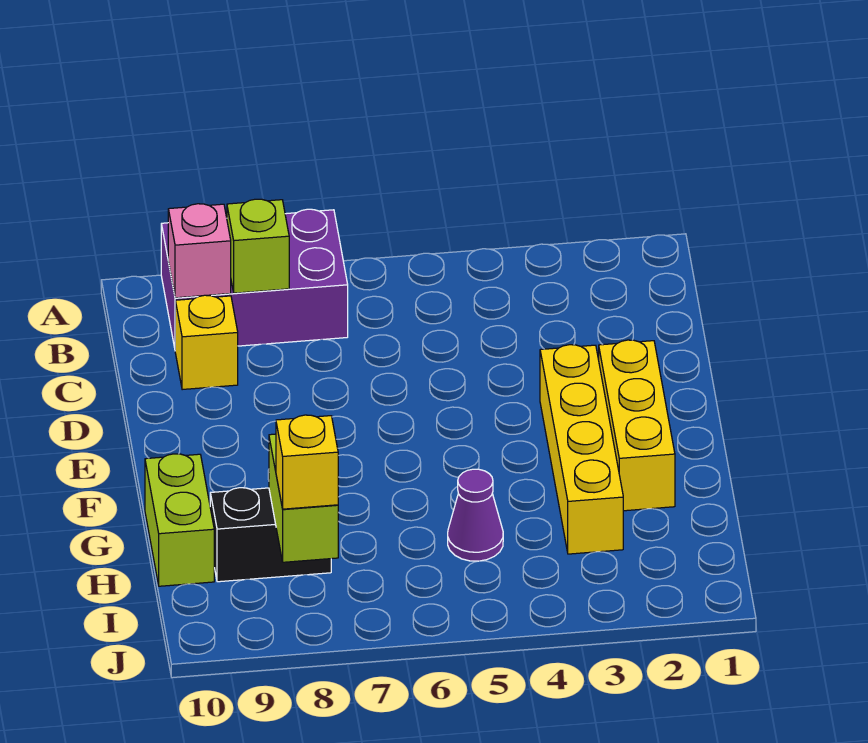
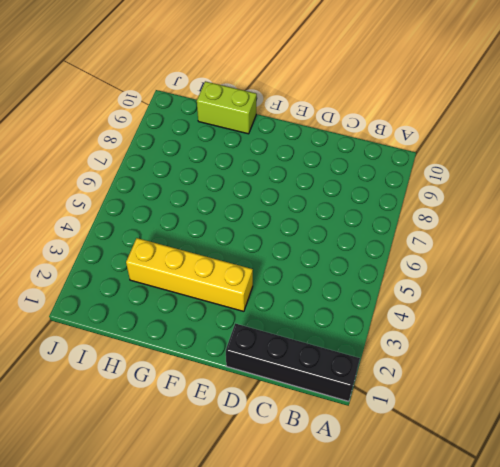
black brick A1:D1 level 1 -> none
none -> purple brick A7:B9 level 1
none -> yellow brick C9 level 1

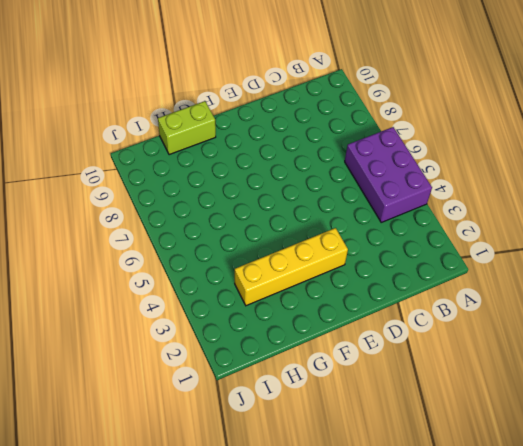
purple brick A4:B6 level 1 -> purple brick A7:B9 level 1
none -> yellow brick C9 level 1
none -> yellow brick E2:G2 level 1

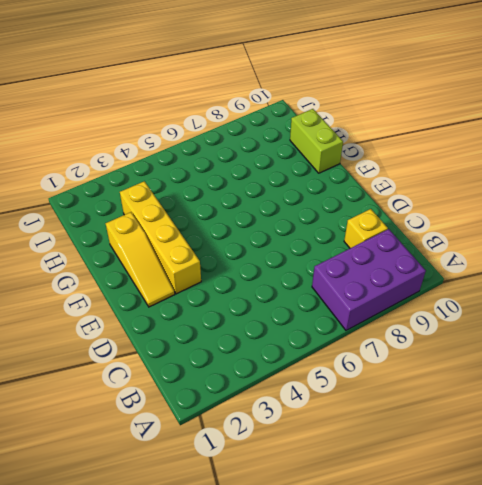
yellow slope E2:G2 level 1 top G -> yellow brick E2:G2 level 1
none -> purple cone H5 level 1
none -> black brick H8:H9 level 1

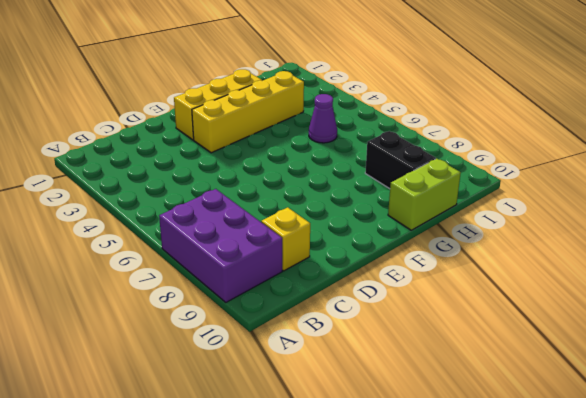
none -> lime brick B8 level 2
none -> pink brick B9 level 2

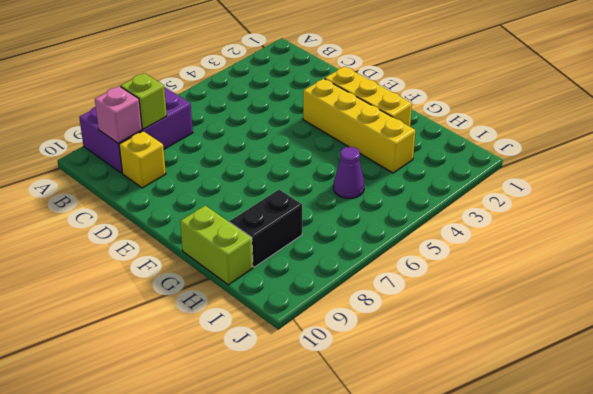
none -> lime brick H8:I8 level 2
none -> yellow brick I8 level 3

